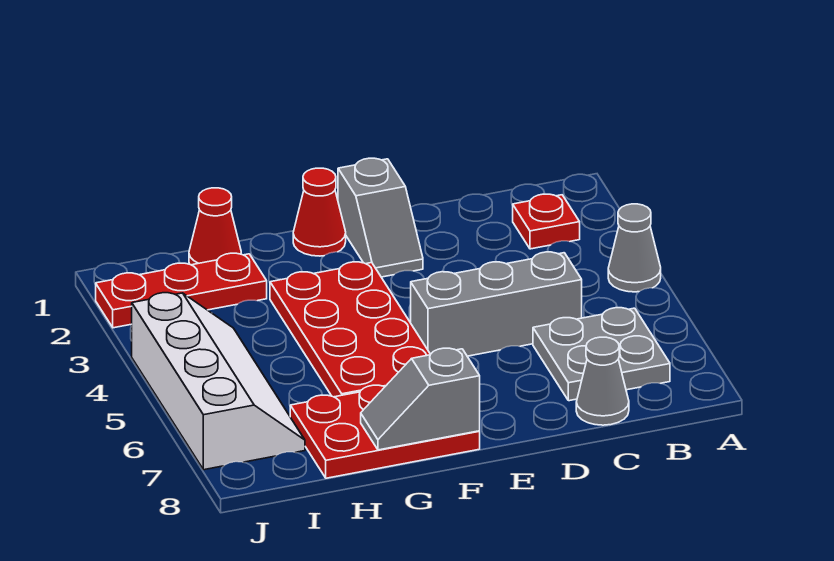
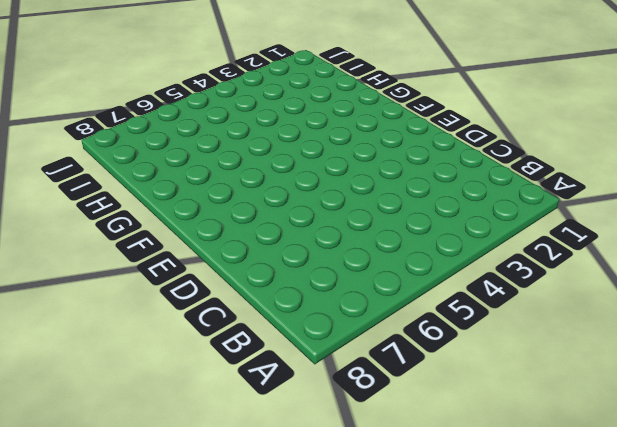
none -> grey cone A4 level 1
none -> red plate B2 level 1
none -> grey plate B6:C7 level 1

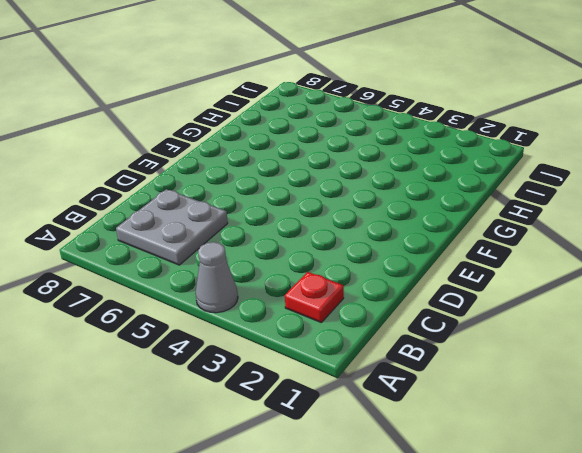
none -> grey brick C5:E5 level 1
none -> grey cone C8 level 1
none -> grey slope E1:E2 level 1 top 1

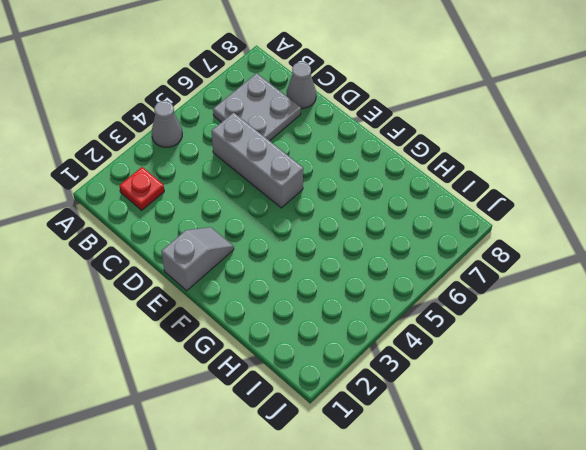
none -> red cone F1 level 1
none -> red plate F3:G6 level 1
none -> red plate F7:H8 level 1

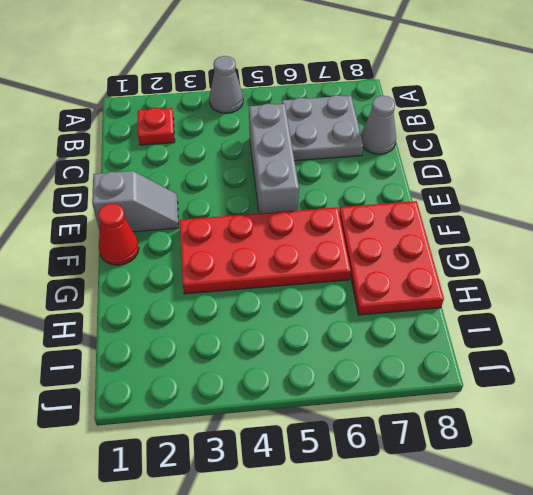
none -> red cone H1 level 1
none -> red plate H2:J2 level 1
none -> white slope I4:J7 level 1 top J

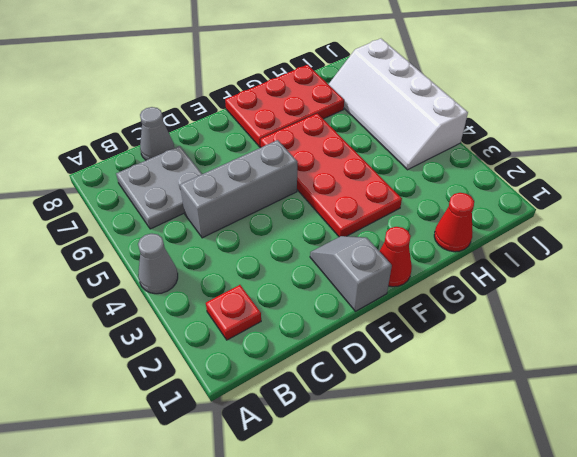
none -> red plate H2:J2 level 1
none -> grey slope F8:G8 level 2 top F

